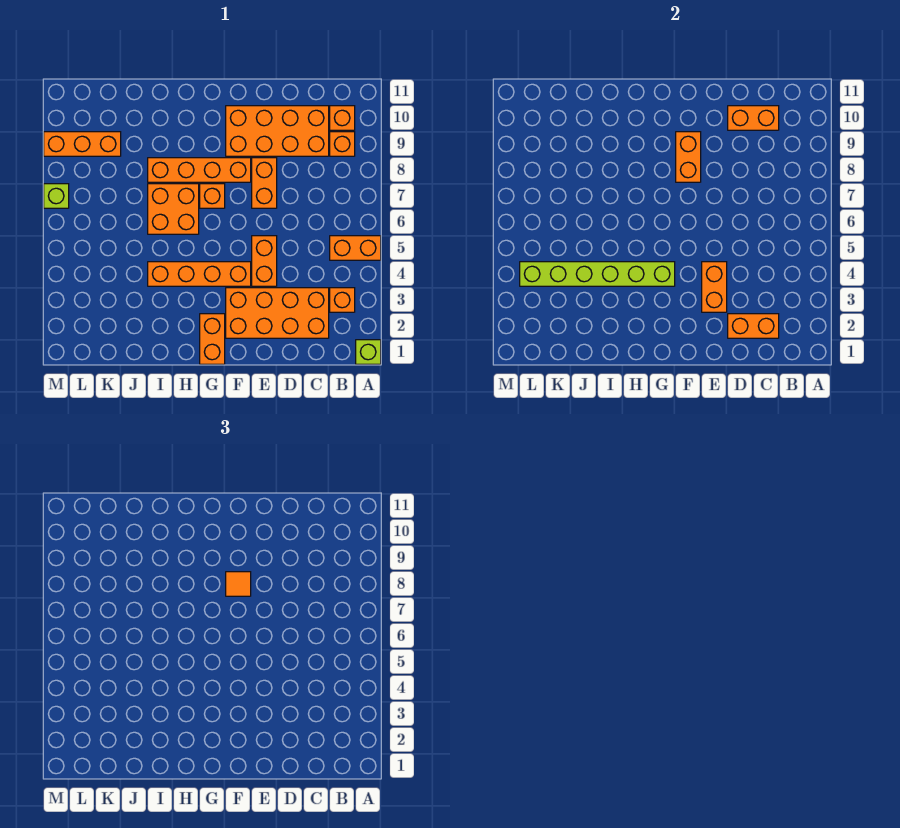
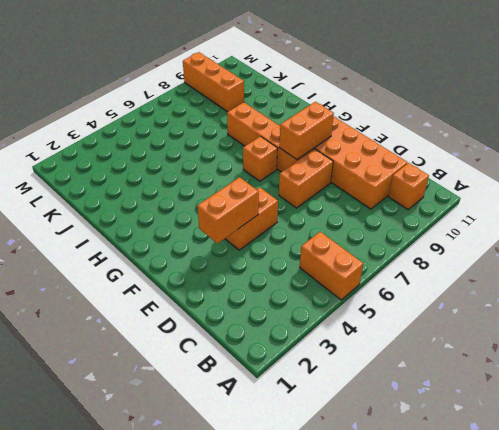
none -> lime brick A1 level 1
none -> orange brick B3 level 1
none -> orange brick B9 level 1

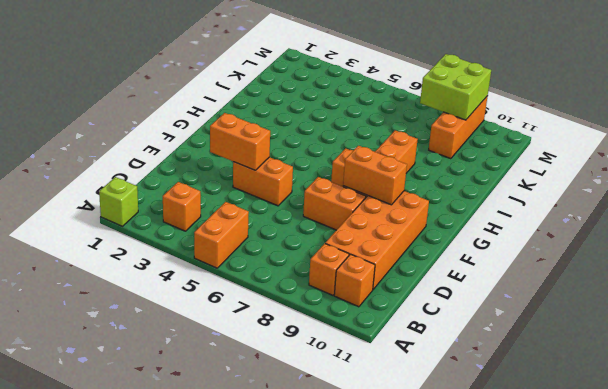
lime brick L8:M9 level 2 -> none
none -> orange brick C2:F3 level 1
none -> orange brick F4:I4 level 1
none -> orange brick G1:G2 level 1

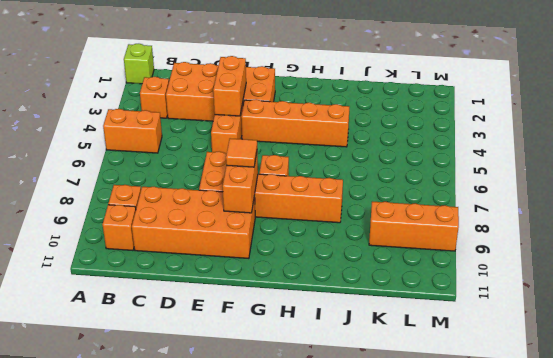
none -> orange brick G1:G2 level 1
none -> orange brick H6:I7 level 1
none -> lime brick M7 level 1

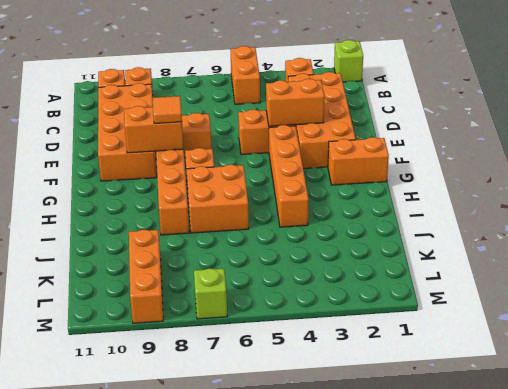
none -> orange brick C2:D2 level 2
none -> orange brick C10:D10 level 2
none -> lime brick G4:L4 level 2

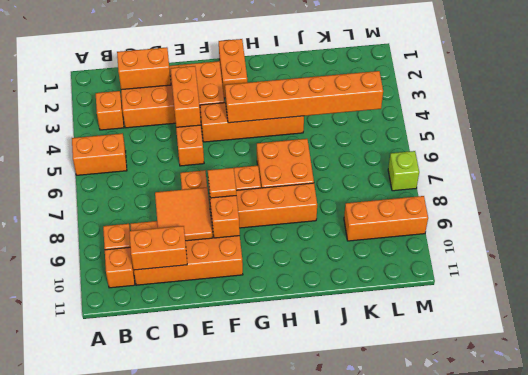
orange tile D8:E9 level 2 -> none
orange brick G4:L4 level 2 -> lime brick G4:L4 level 2
none -> lime brick A1 level 1

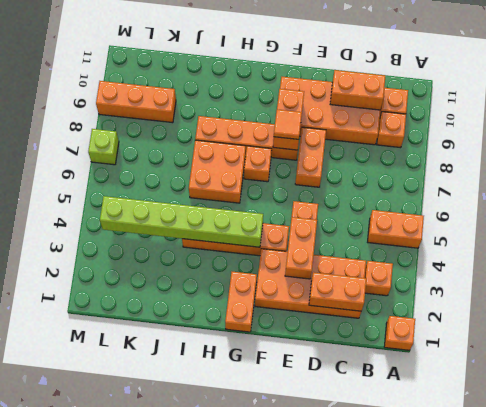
orange brick A1 level 1 -> lime brick A1 level 1

